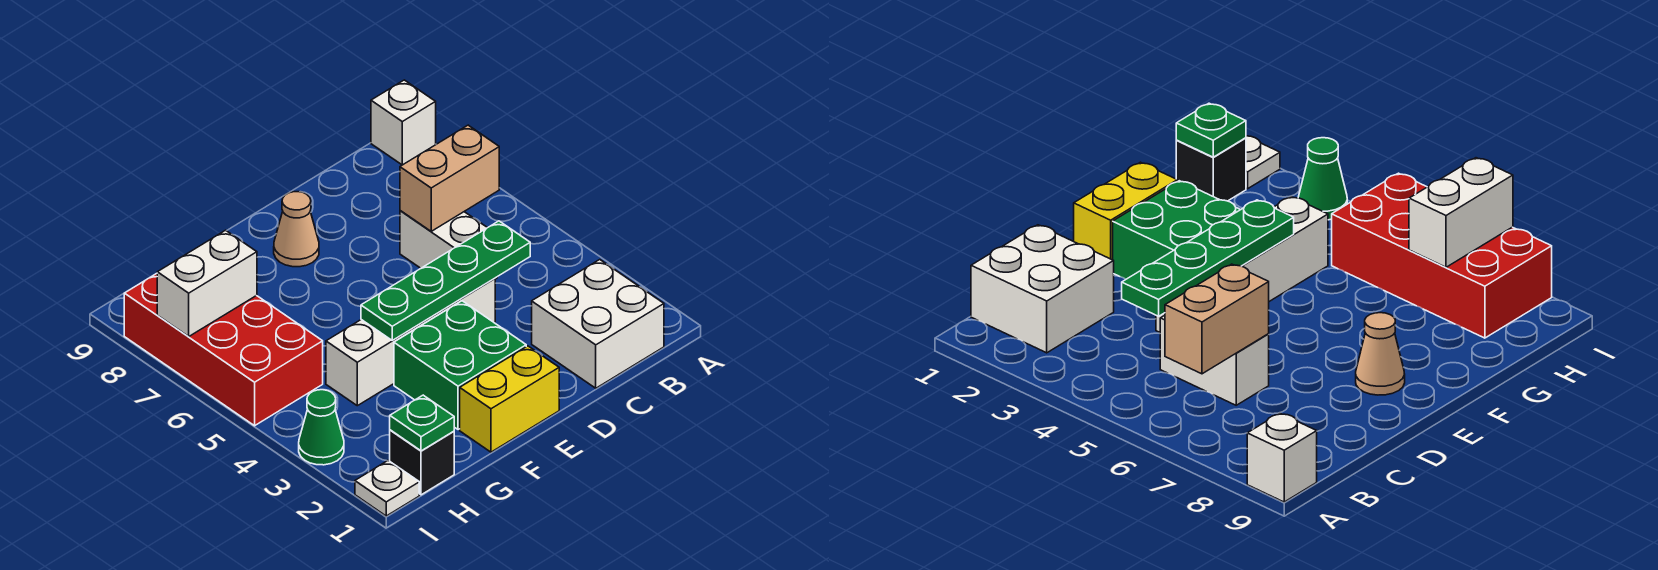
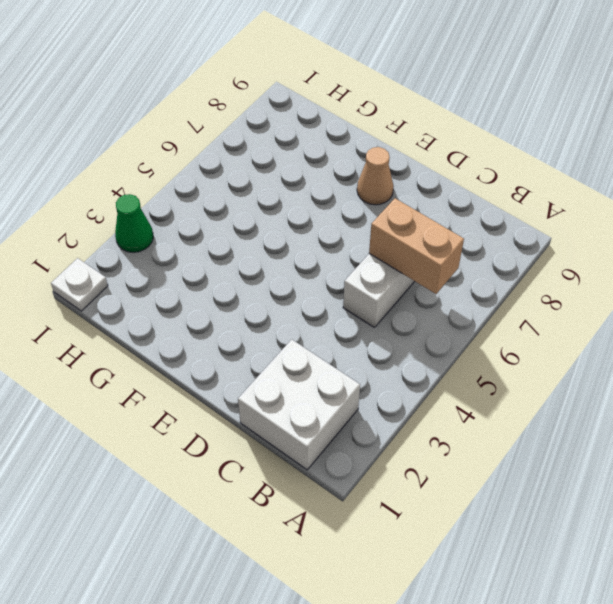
none -> white brick A9 level 1
none -> white brick D4:G4 level 1
none -> yellow brick E1:F1 level 1

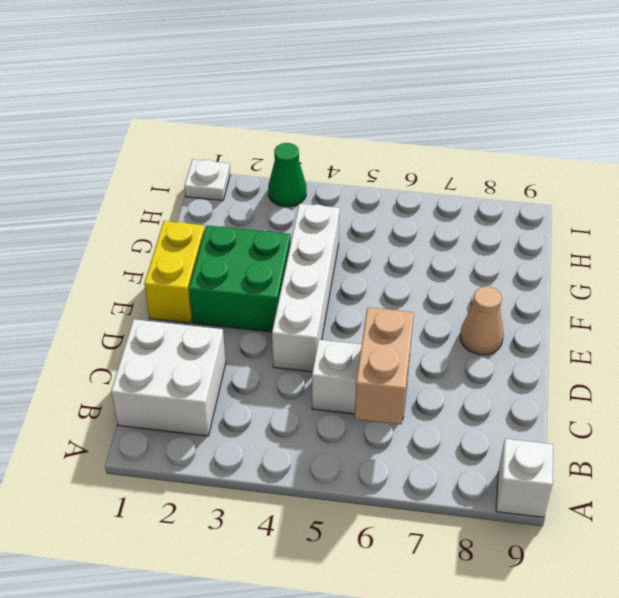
none -> black brick H1 level 1
none -> red brick H5:I8 level 1
none -> green plate C4:F4 level 2

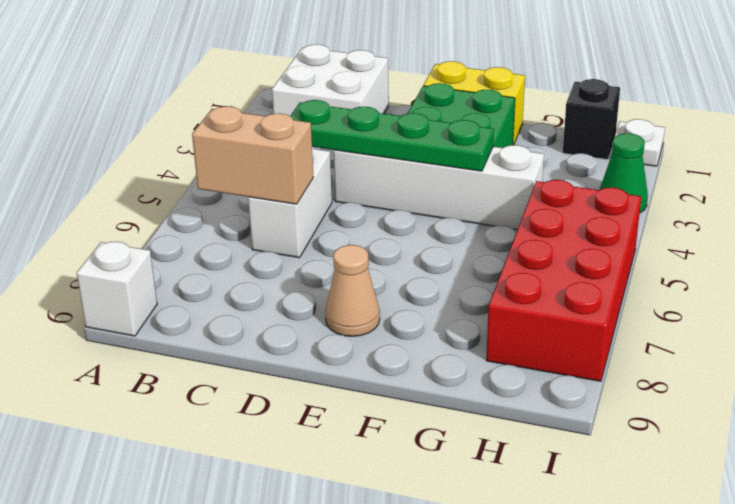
none -> green plate H1 level 2
none -> white brick H7:I7 level 2

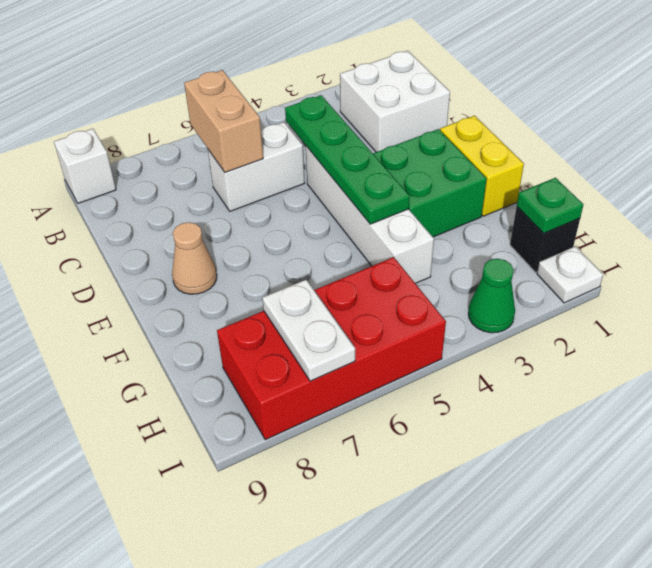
white plate H7:I7 level 2 -> white brick H7:I7 level 2

